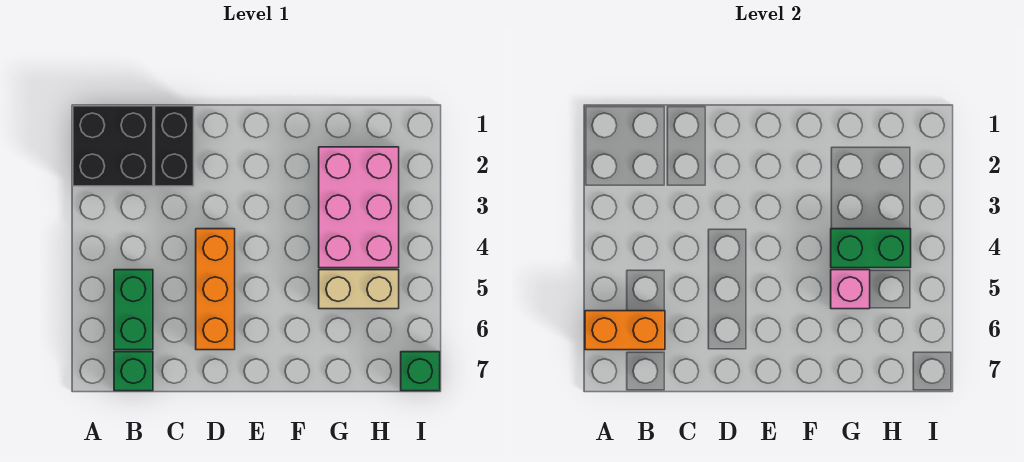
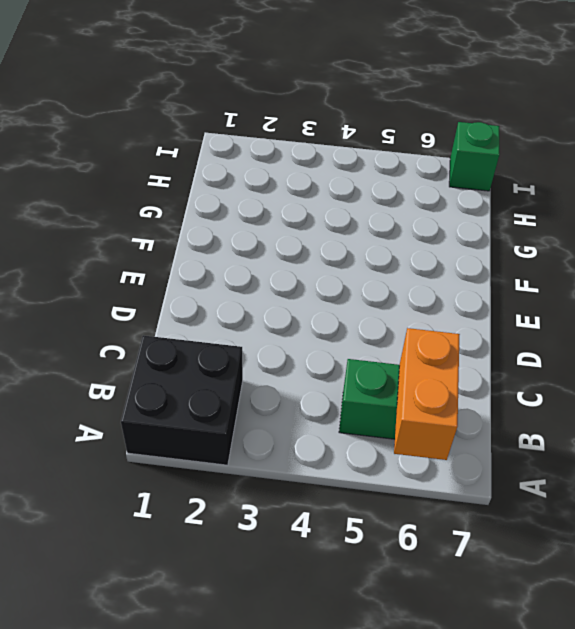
none -> green brick B7 level 1
none -> black brick C1:C2 level 1

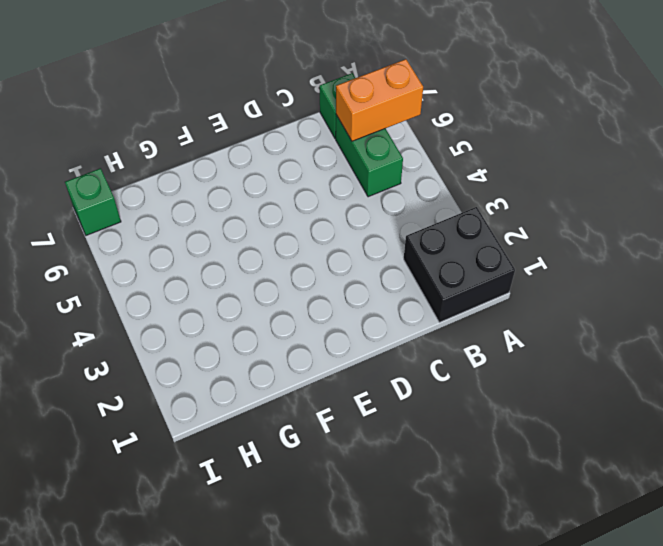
none -> black brick C1:C2 level 1
none -> orange brick D4:D6 level 1

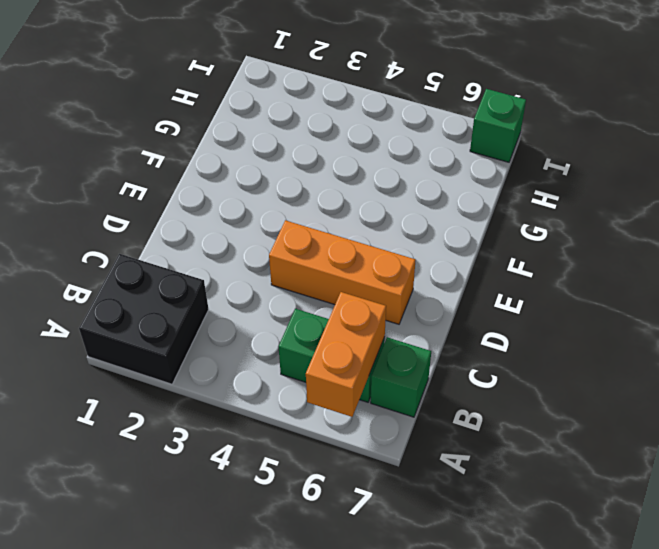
none -> black brick C1:C2 level 1
none -> pink brick G2:H4 level 1

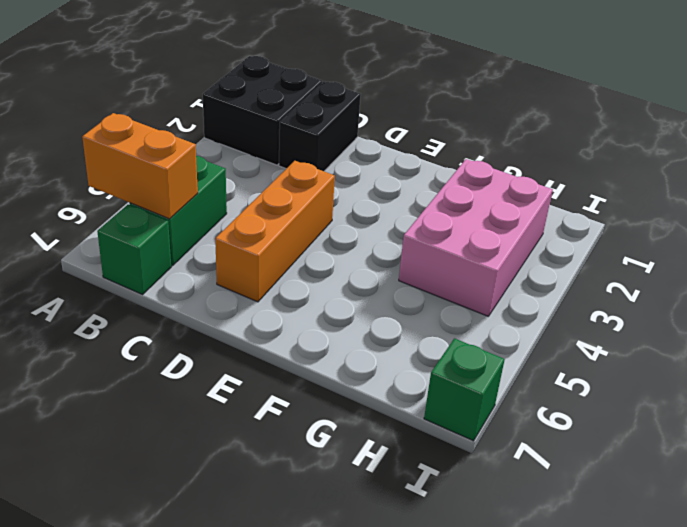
none -> tan brick G5:H5 level 1
none -> green brick G4:H4 level 2

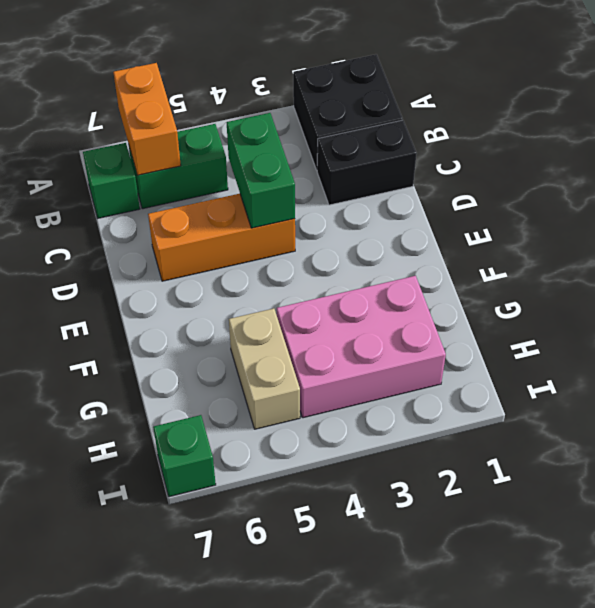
green brick C4:D4 level 2 -> green brick G4:H4 level 2
none -> pink brick G5 level 2

